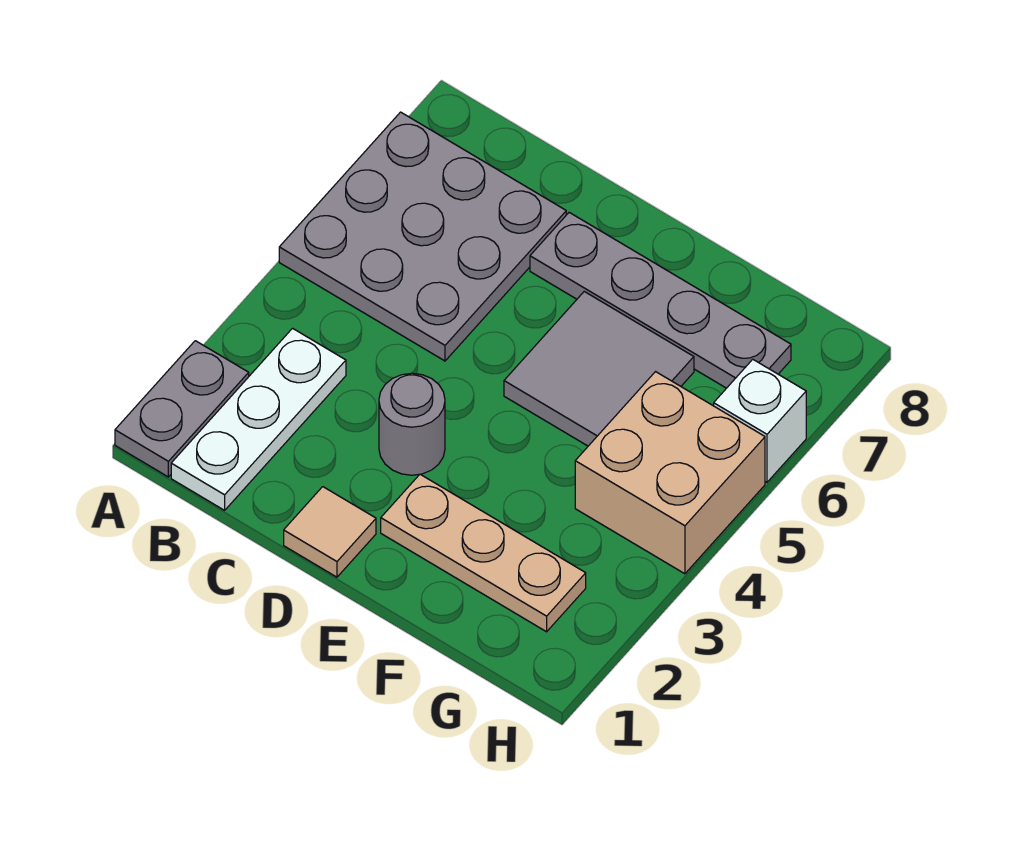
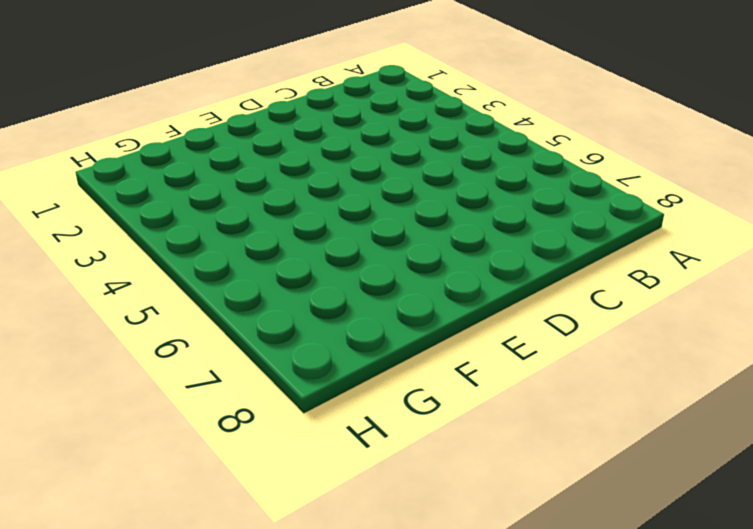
none -> grey plate A1:A2 level 1
none -> grey plate A5:C7 level 1

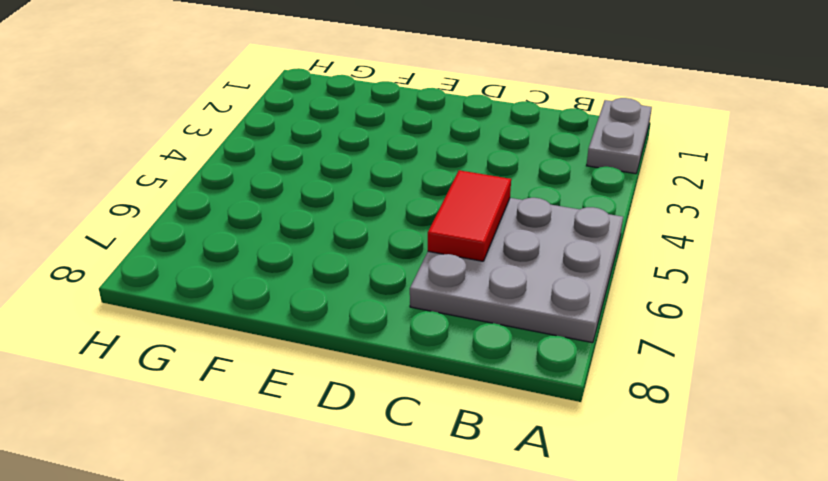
red tile C5:C6 level 2 -> none
none -> white plate B1:B3 level 1
none -> tan tile D1 level 1

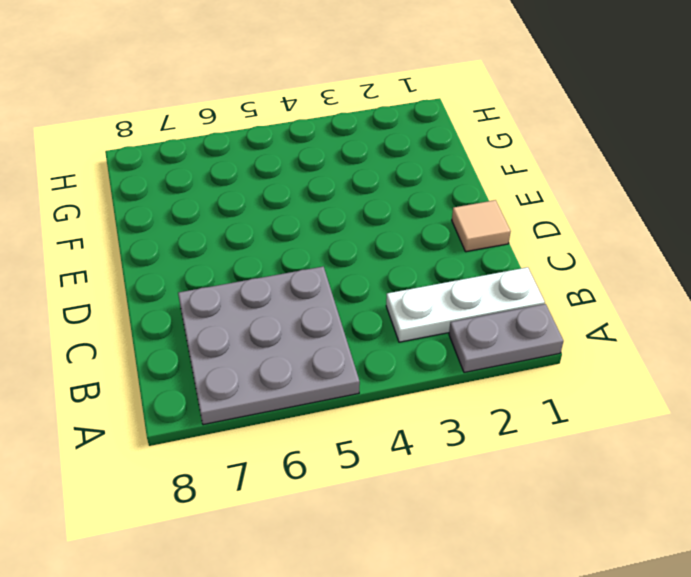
none -> grey round brick D3 level 1
none -> grey plate D7:G7 level 1

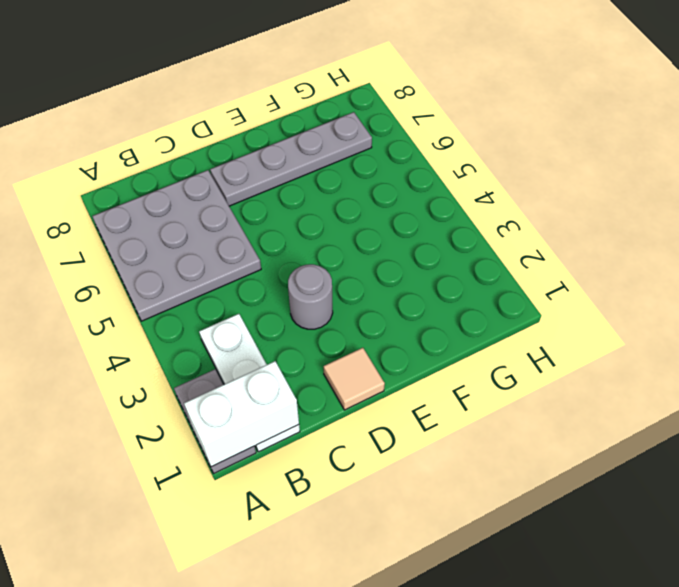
white brick A1:B1 level 2 -> none
none -> tan plate E2:G2 level 1
none -> grey tile E5:F6 level 1

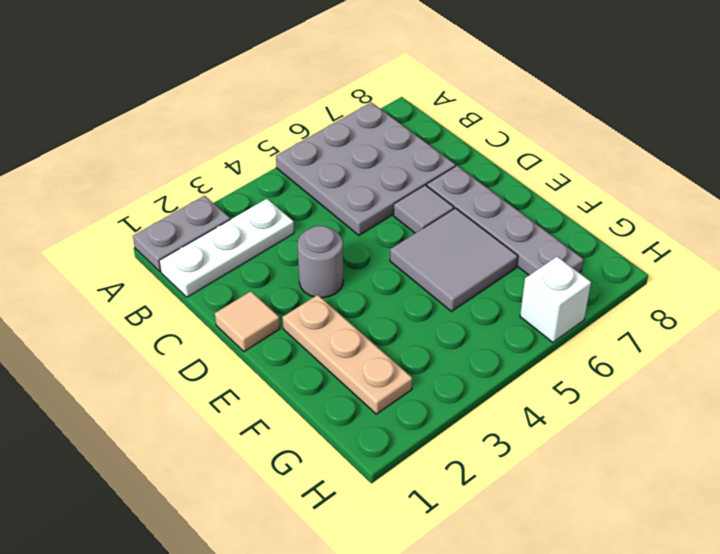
grey tile D6 level 1 -> none
none -> tan brick G4:H5 level 1

